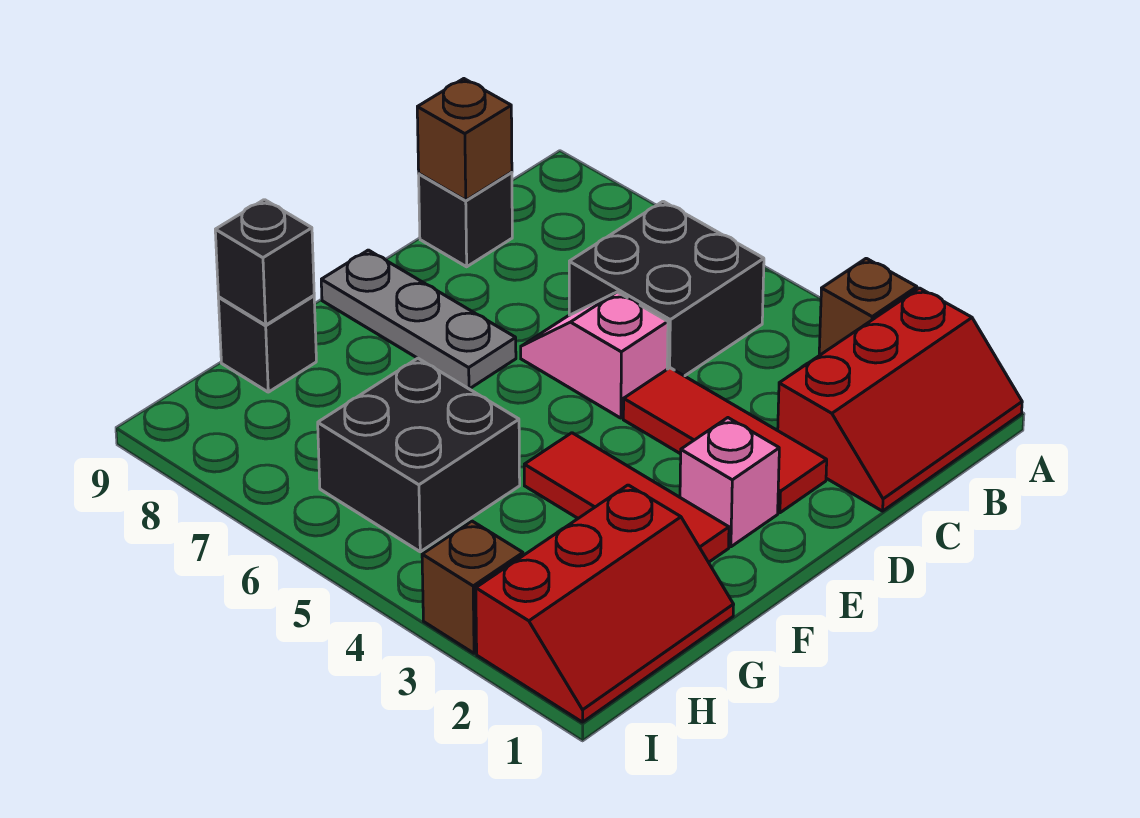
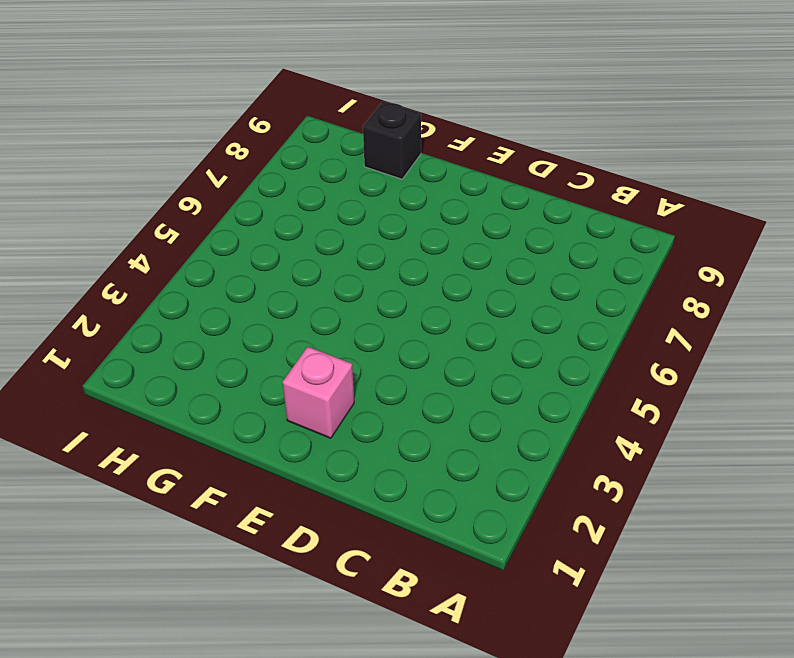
none -> red slope A1:C2 level 1 top 2
none -> brown brick A3 level 1
none -> black brick B5:C6 level 1

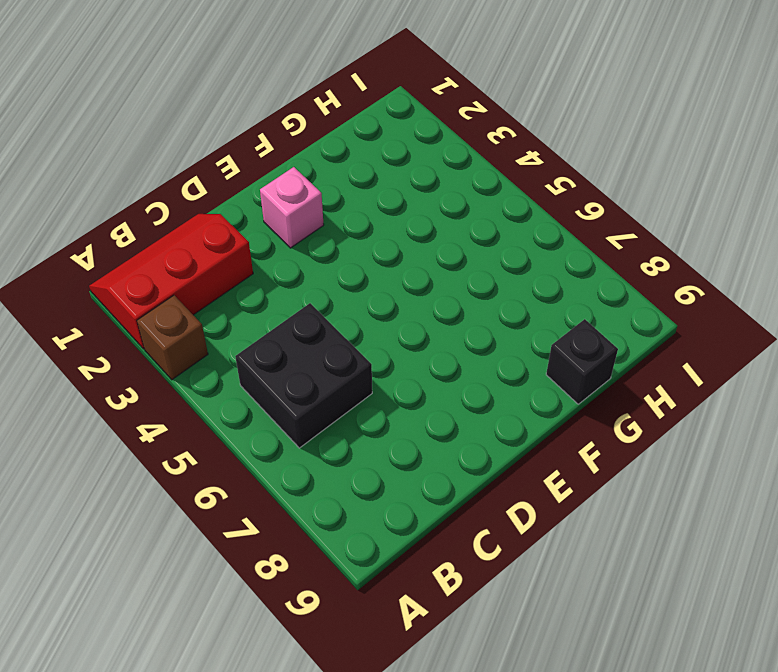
none -> black brick C9 level 1
none -> red tile D2:D4 level 1
none -> pink slope D5:D6 level 1 top 5

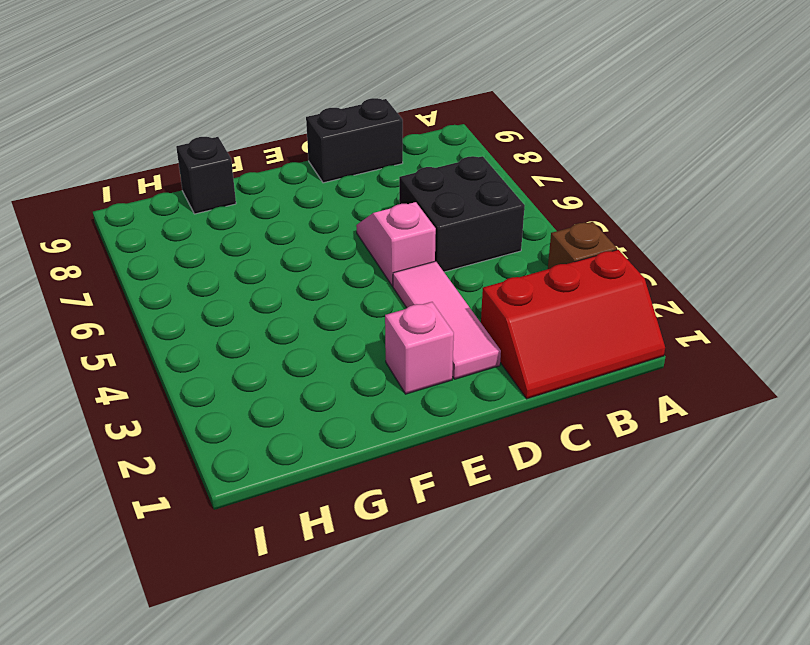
black brick C9:D9 level 1 -> black brick C9 level 1
pink tile D2:D4 level 1 -> red tile D2:D4 level 1
none -> grey plate E7:E9 level 1
none -> red tile F2:F4 level 1
none -> red slope G1:I2 level 1 top 2

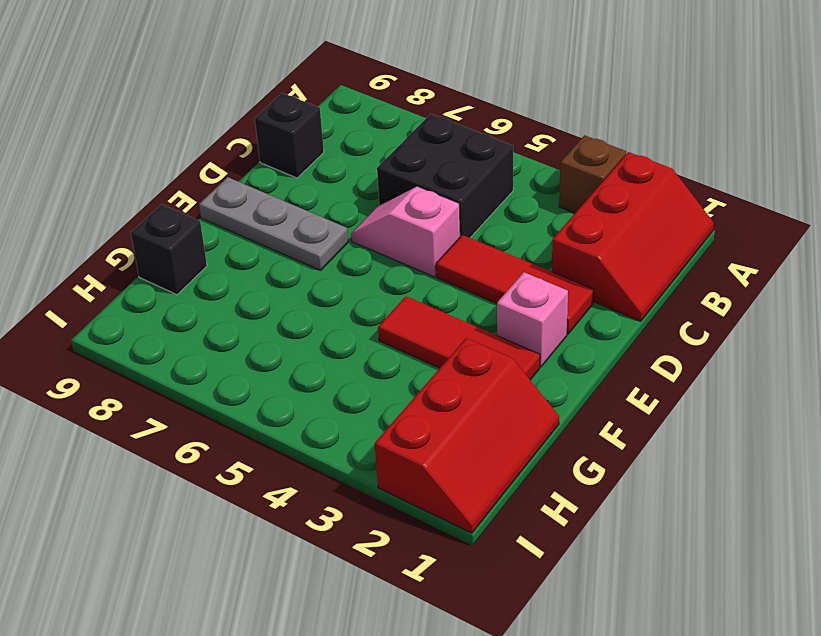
none -> black brick G5:H6 level 1
none -> brown brick I3 level 1
none -> brown brick C9 level 2

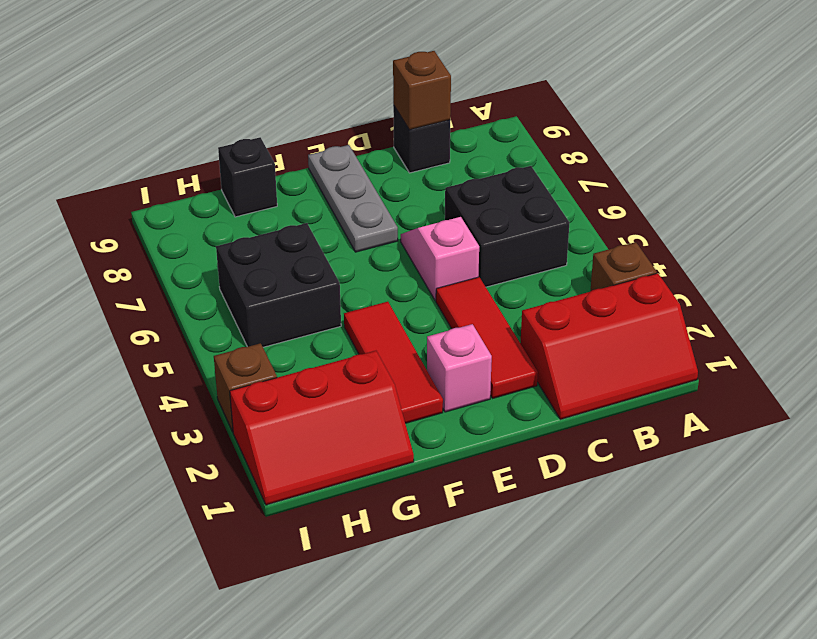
none -> black brick G9 level 2

